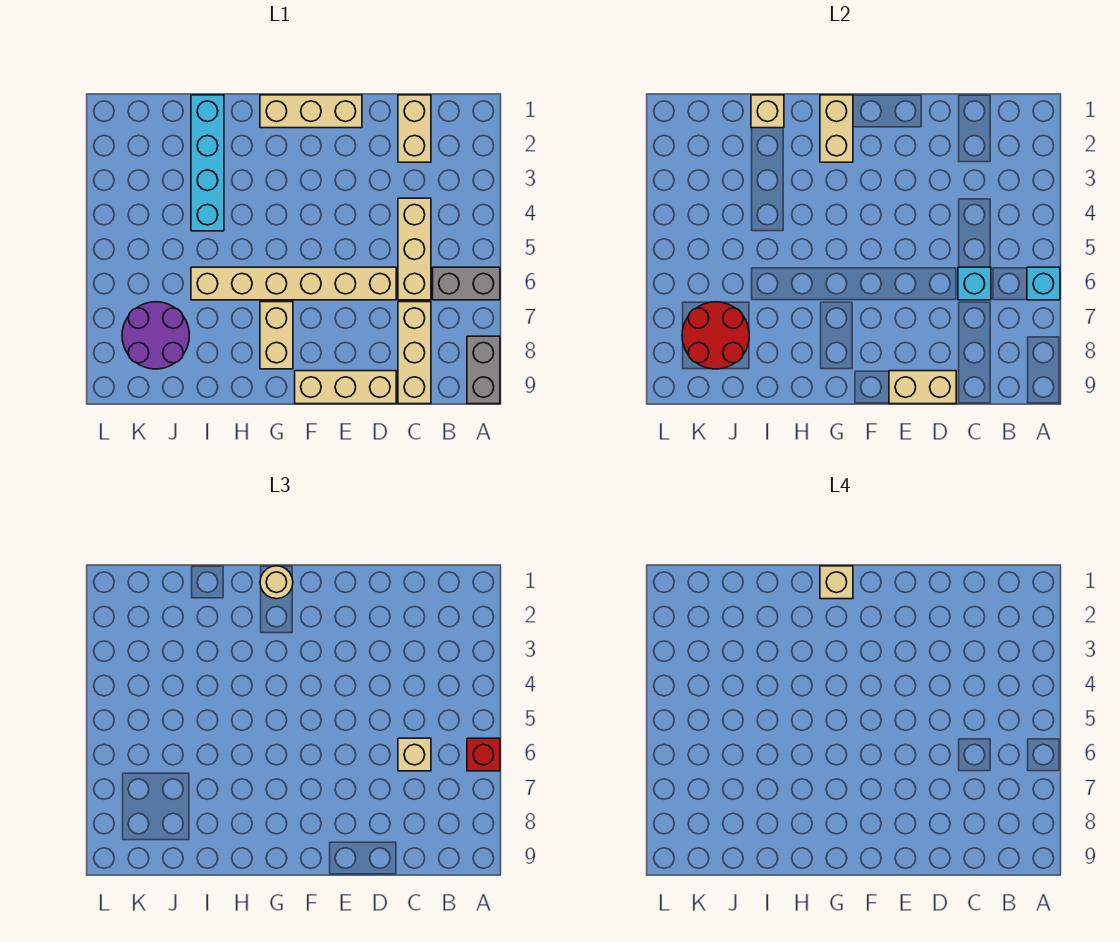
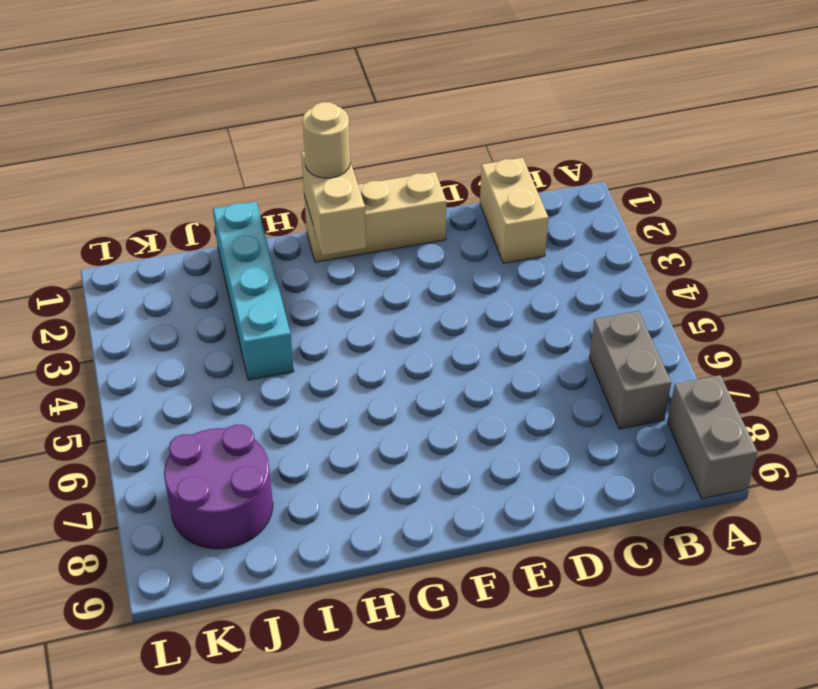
grey brick B6:B7 level 1 -> grey brick A6:B6 level 1
none -> tan brick C4:C6 level 1
none -> tan brick C7:C9 level 1
none -> tan brick D6:I6 level 1

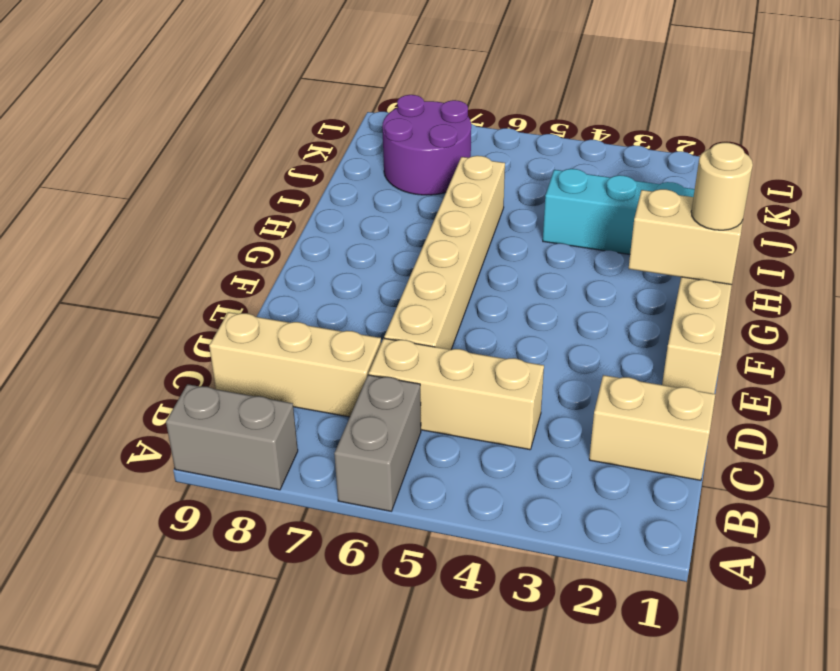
none -> tan brick D9:F9 level 1
none -> tan brick G7:G8 level 1
none -> cyan brick A6 level 2

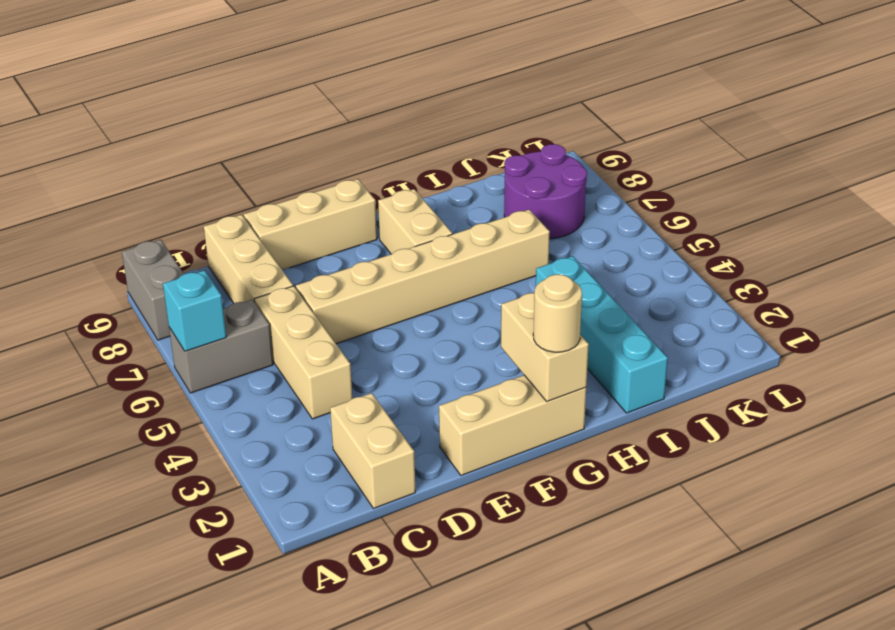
none -> cyan brick C6 level 2
none -> tan brick D9:E9 level 2
none -> tan brick I1 level 2

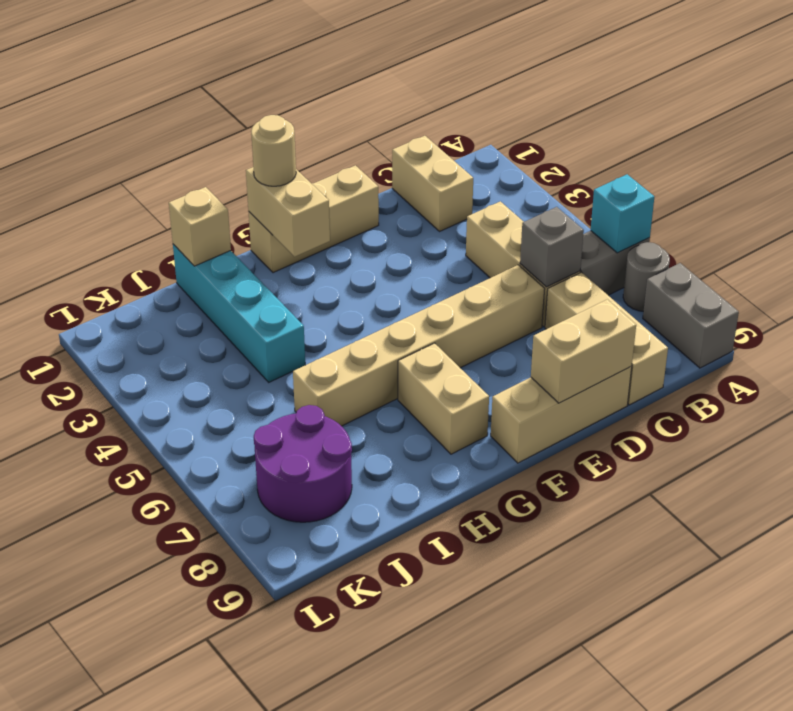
grey round brick A7 level 1 -> none
grey brick C6 level 2 -> cyan brick C6 level 2
none -> red round brick J7:K8 level 2
none -> red brick A6 level 3
none -> tan brick C6 level 3

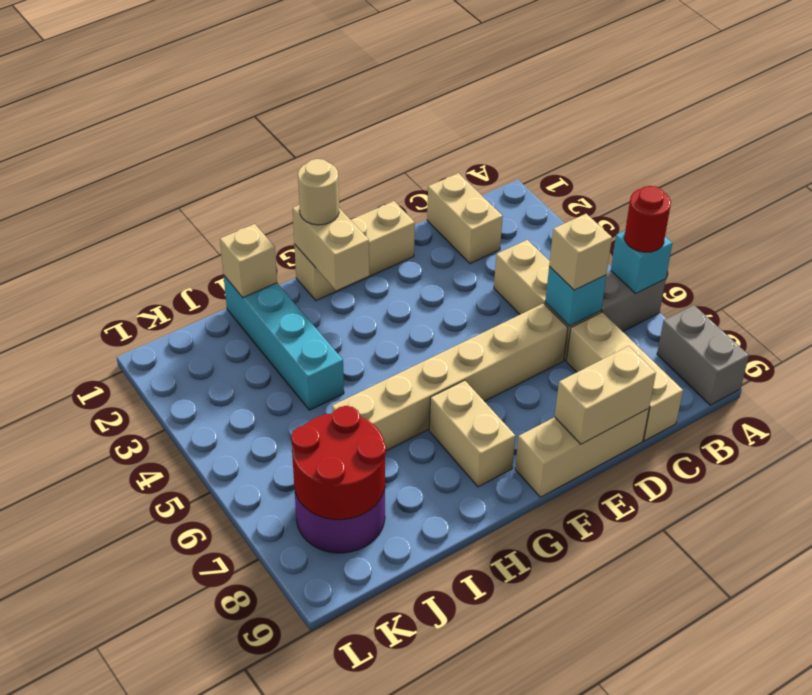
red round brick A6 level 3 -> red brick A6 level 3
none -> tan brick G1 level 4

